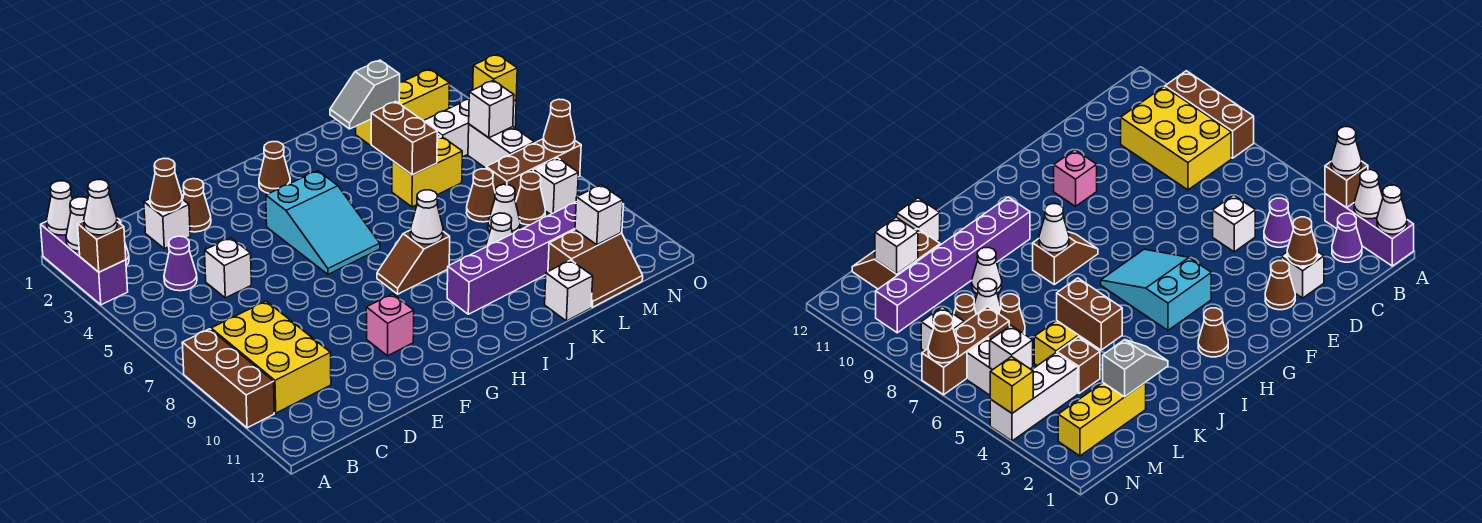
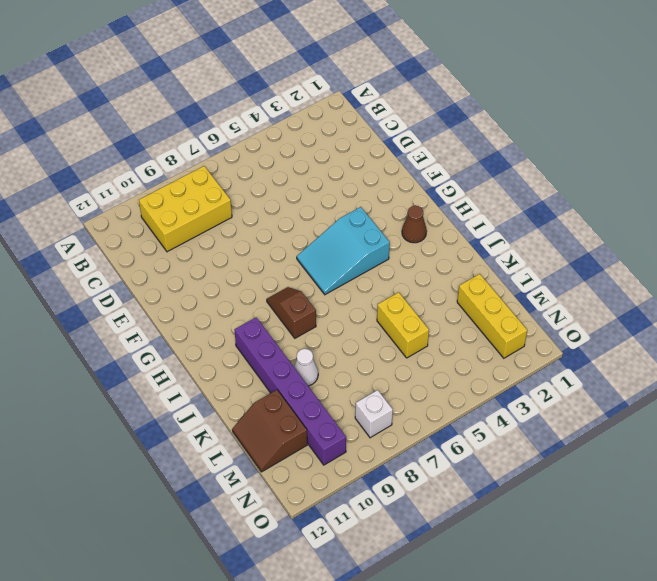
none -> purple brick A1:A3 level 1
none -> brown brick A8:A10 level 1
none -> purple cone B2 level 1
none -> purple cone C4 level 1

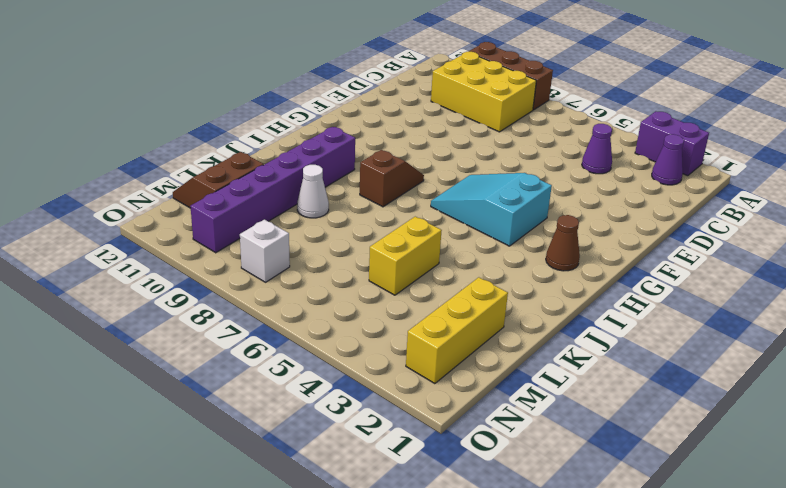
purple brick A2:A3 level 1 -> purple brick A1:A3 level 1
none -> white brick D2 level 1
none -> white brick D5 level 1
none -> brown cone E2 level 1
none -> pink brick F10 level 1

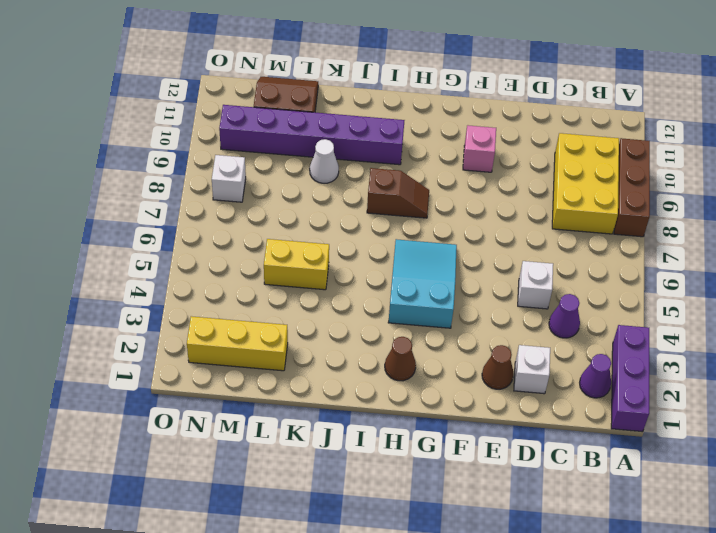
none -> white brick K12 level 1
none -> brown brick L4 level 1
none -> brown cone L7 level 1
none -> white cone L8 level 1

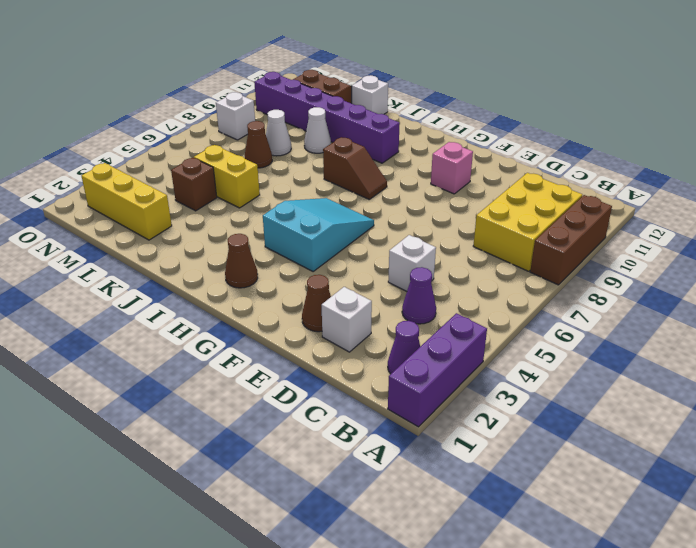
none -> white brick M4:O4 level 1
none -> brown brick M7:O7 level 1
none -> brown cone M8 level 1
none -> white brick N5:N6 level 1

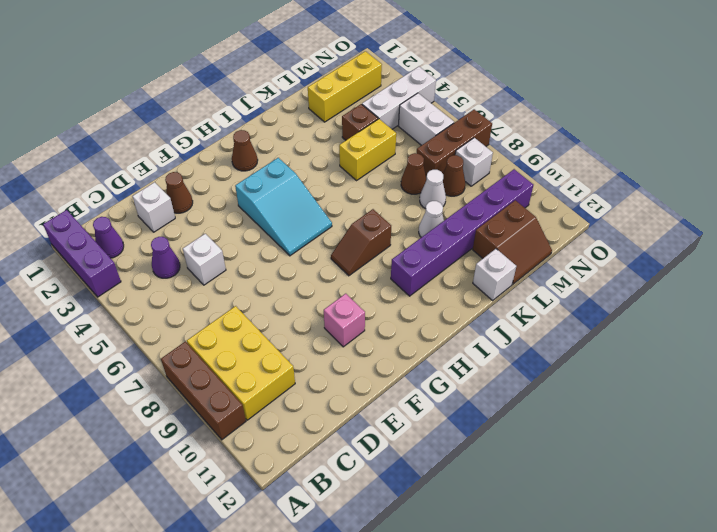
none -> white cone A1 level 2
none -> white cone A2 level 2
none -> brown brick A3 level 2
none -> brown cone D2 level 2

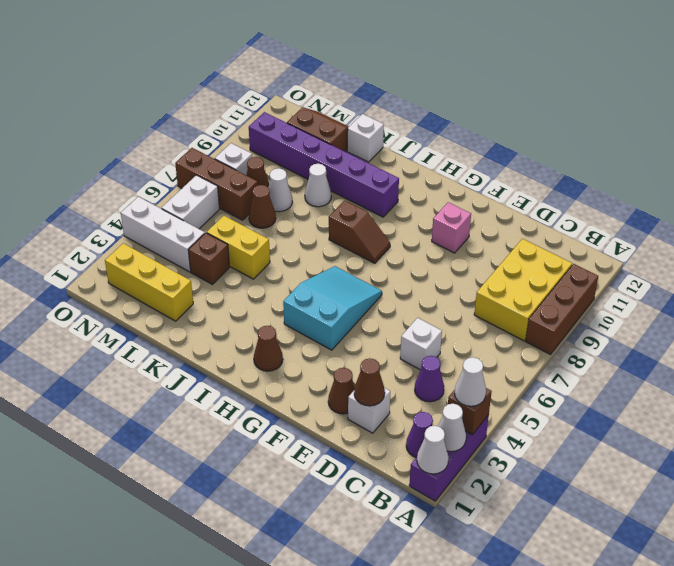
none -> white cone I8 level 2
none -> grey slope K2:L2 level 2 top L
none -> brown brick K4:K5 level 2
none -> white brick M11 level 2

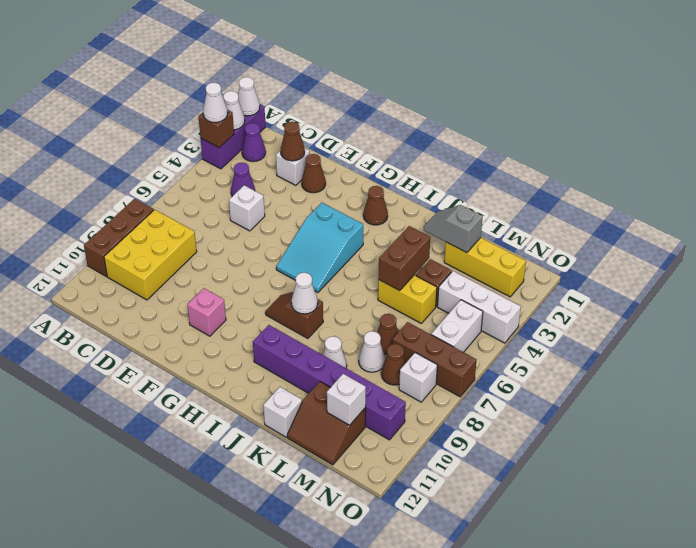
none -> white brick N5 level 2
none -> yellow brick O4 level 2
none -> brown cone O7 level 2

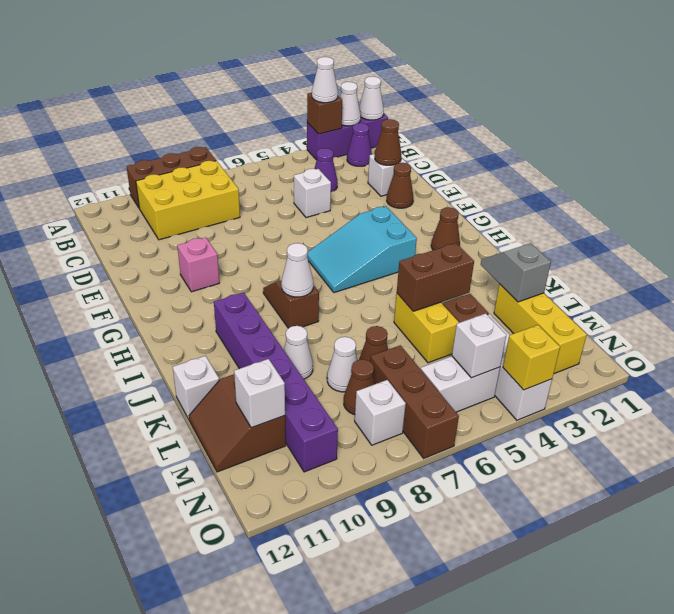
none -> brown cone O7 level 2

